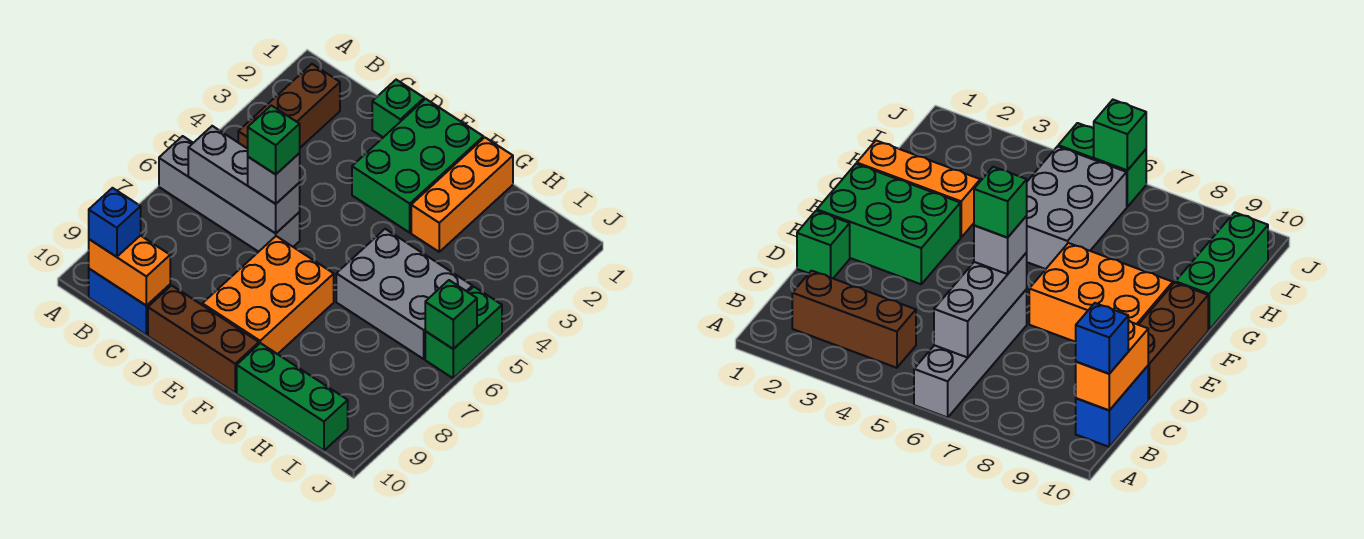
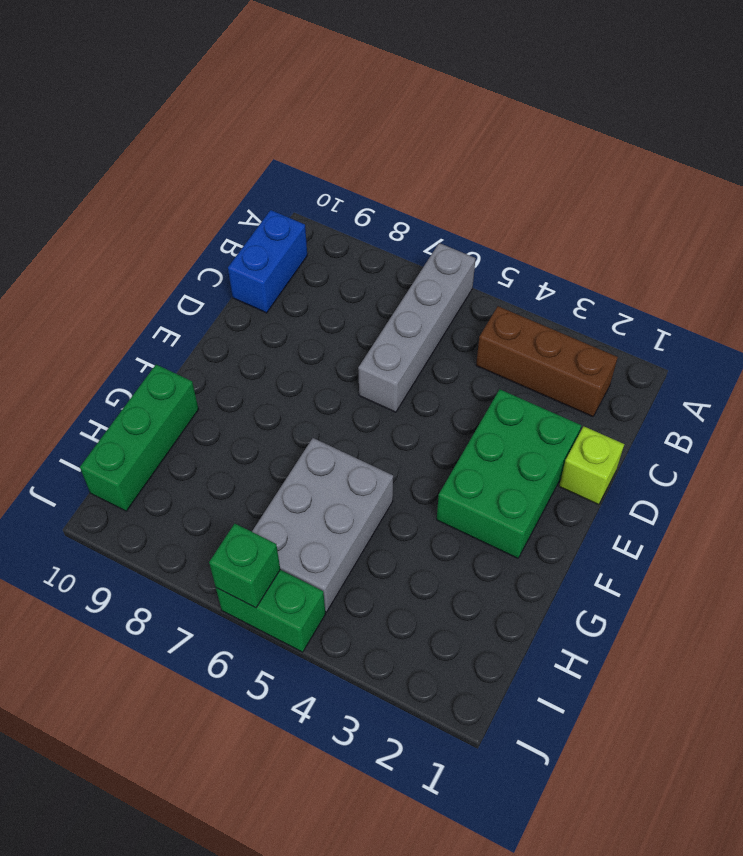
lime brick D1 level 1 -> green brick D1 level 1
green brick D2:F3 level 1 -> green brick E1:F3 level 1
none -> brown brick D10:F10 level 1
none -> orange brick E7:F9 level 1
none -> orange brick G1:G3 level 1

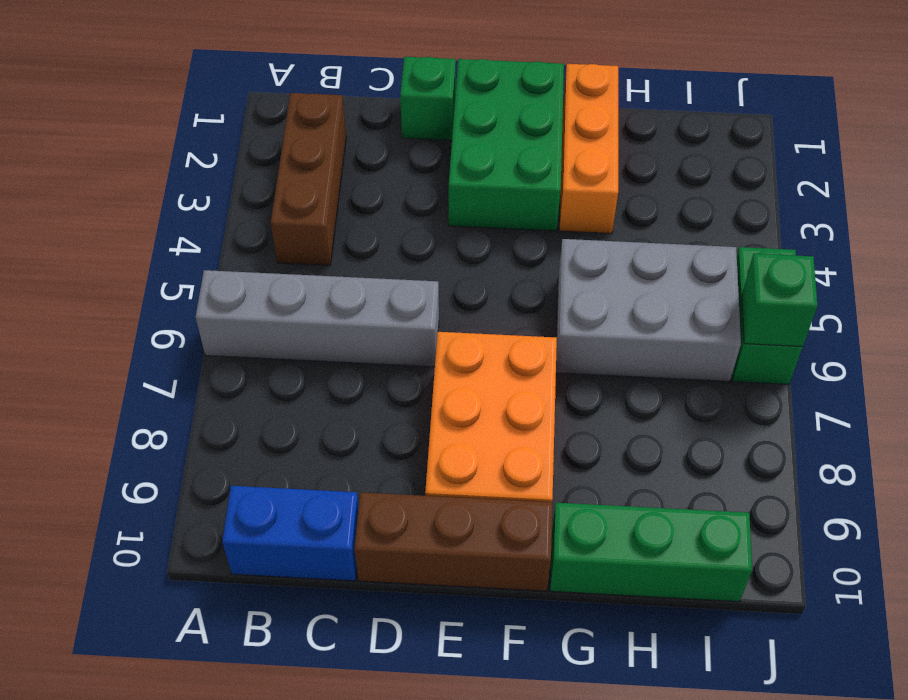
none -> grey brick B6:D6 level 2
none -> orange brick B10:C10 level 2
none -> blue brick B10 level 3

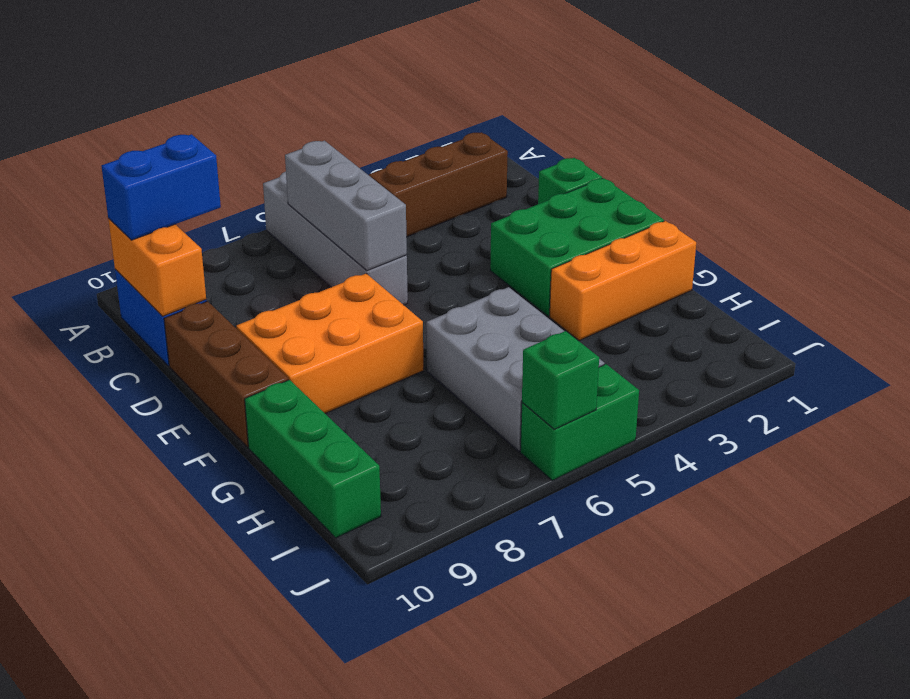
blue brick B9:B10 level 3 -> blue brick B10 level 3
none -> grey brick D6 level 3
none -> green brick D6 level 4

